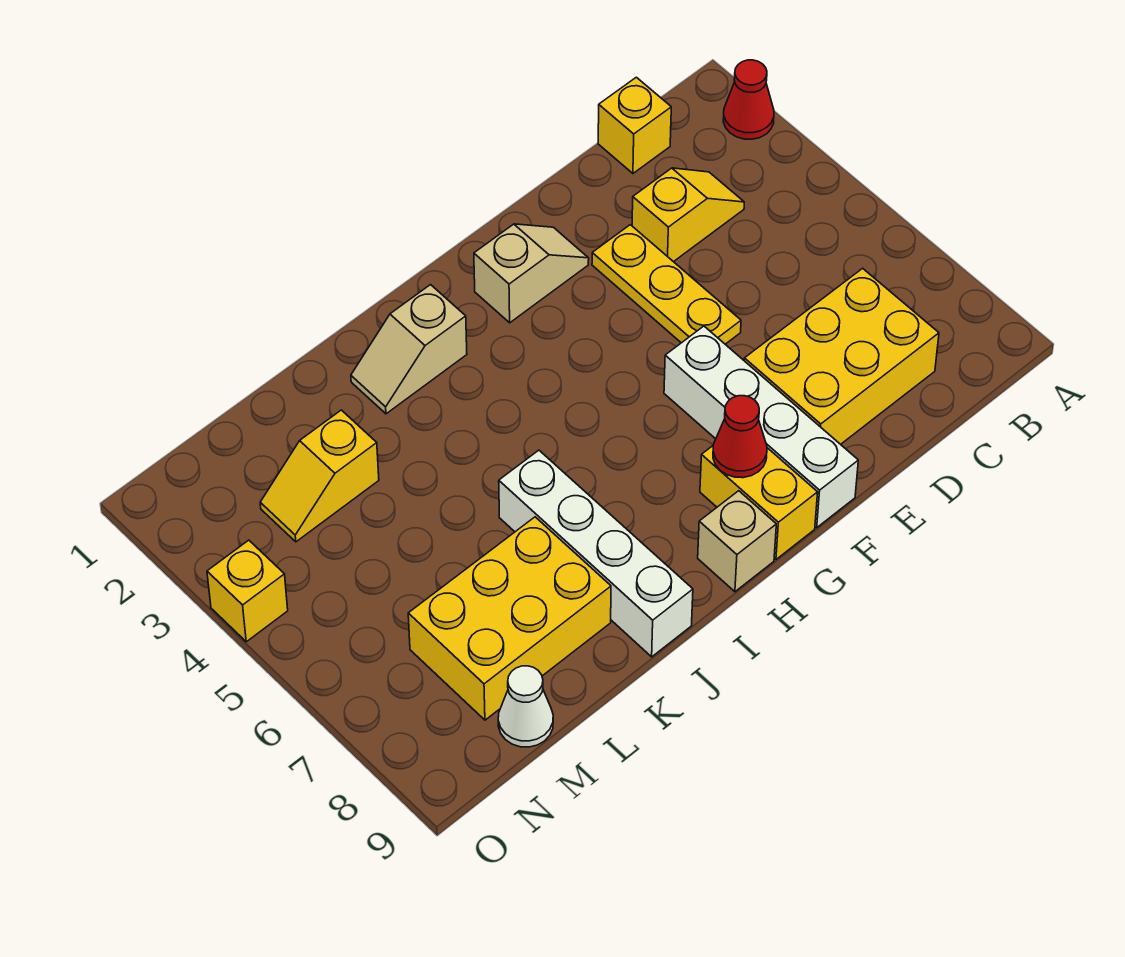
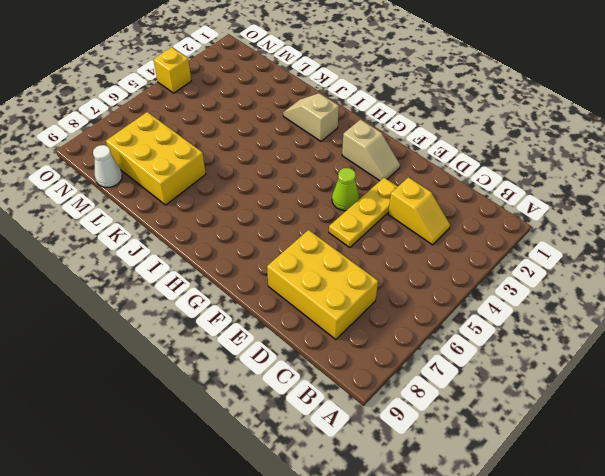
lime cone F4 level 1 -> none
none -> red cone A2 level 1
none -> yellow brick C1 level 1
none -> white brick F6:F9 level 1

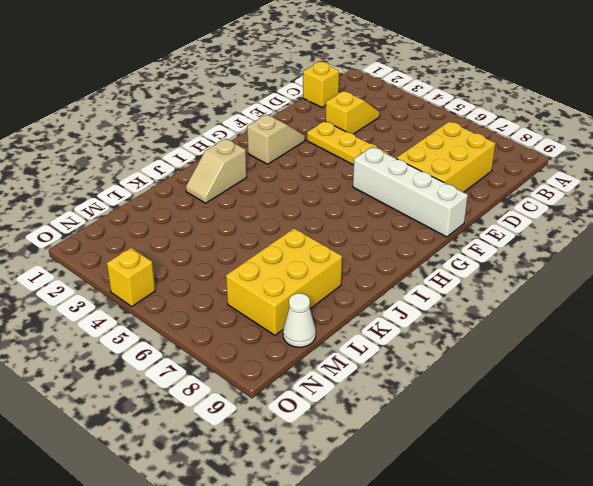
none -> red cone A2 level 1
none -> yellow brick G8:G9 level 1
none -> tan brick H9 level 1

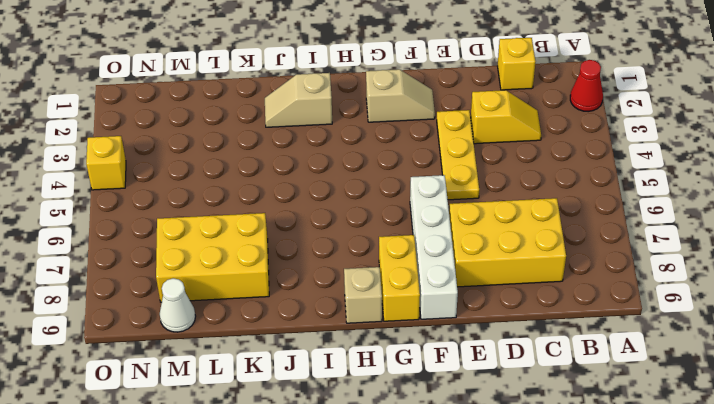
none -> white brick J6:J9 level 1
none -> yellow slope L3:M3 level 1 top L
none -> red cone G8 level 2

